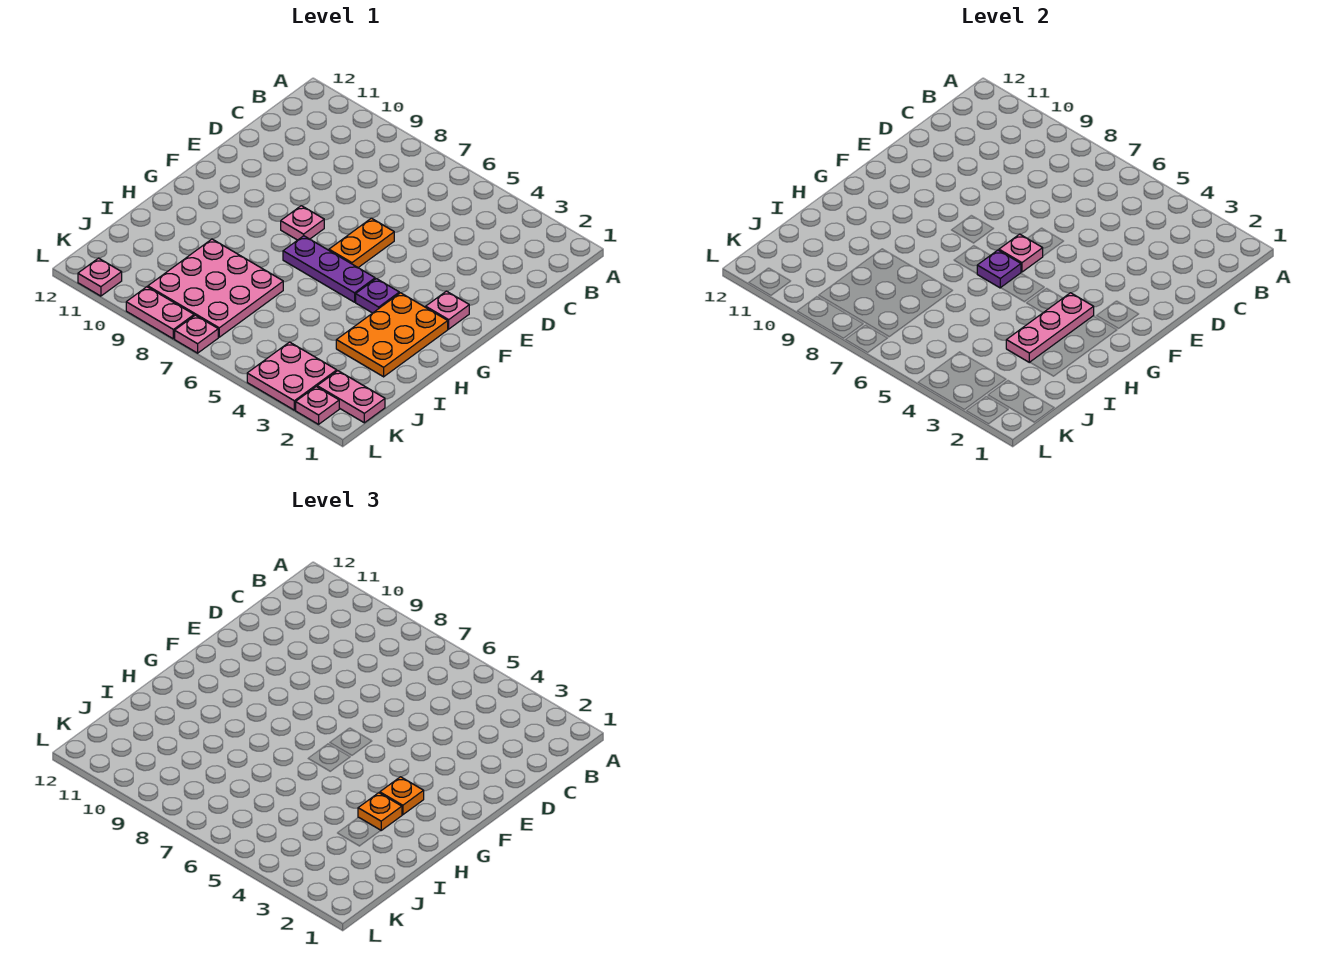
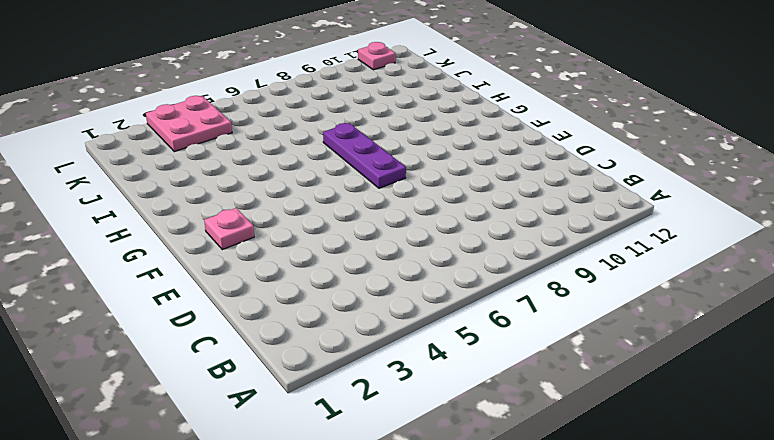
purple plate F7:H7 level 1 -> purple plate G5:G7 level 1
none -> orange plate E6:F6 level 1
none -> pink plate F8 level 1
none -> orange plate G2:I3 level 1

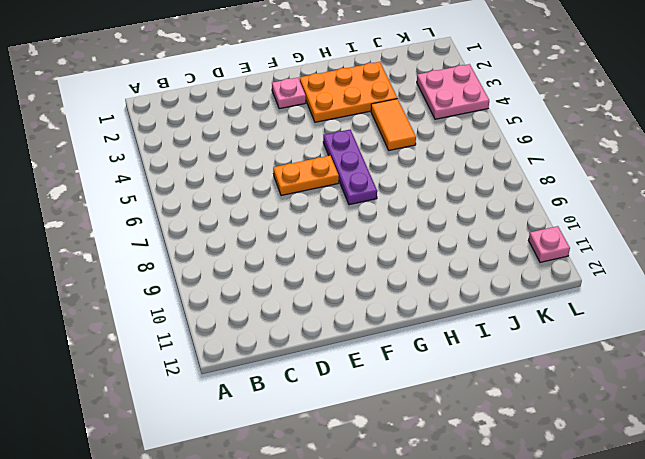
orange tile I4:I5 level 1 -> none
none -> pink plate F8 level 1
none -> purple plate G4 level 1
none -> pink plate I7:K9 level 1

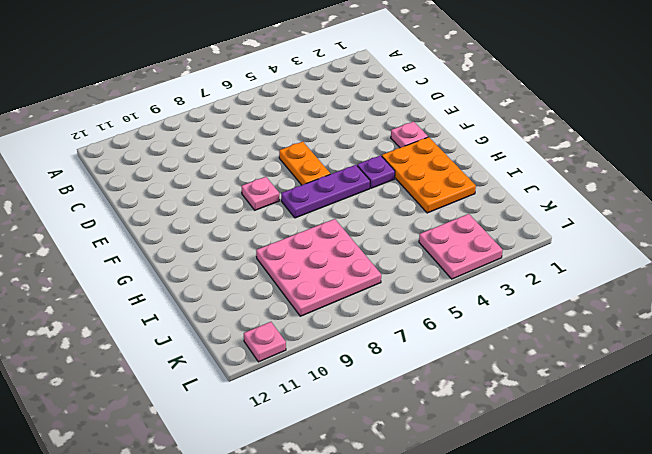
none -> pink plate K1:K2 level 1
none -> pink plate L2 level 1
none -> pink plate L7 level 1

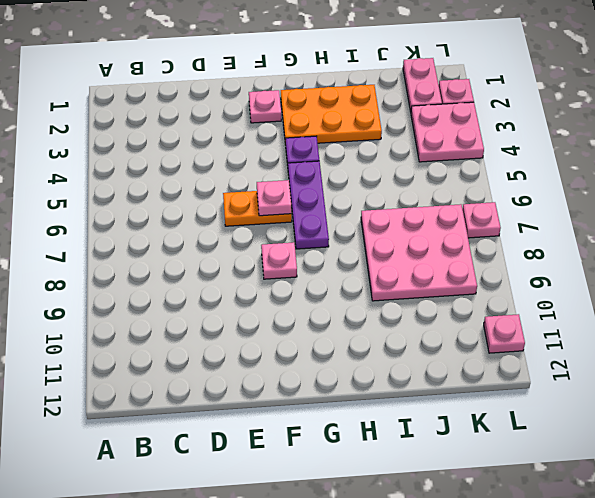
none -> pink plate L8:L9 level 1
none -> pink plate G3:I3 level 2
none -> purple plate G6 level 2

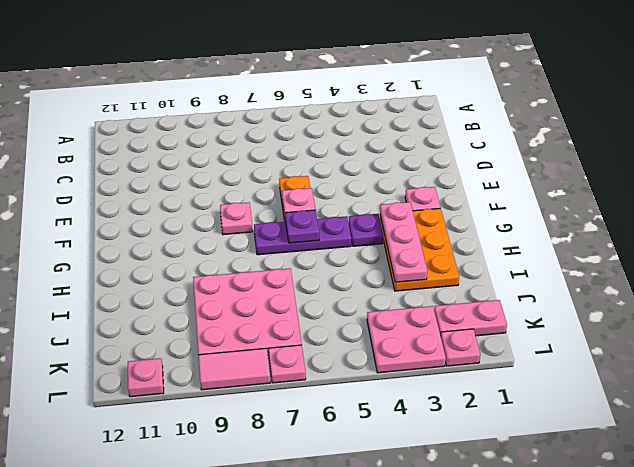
pink tile L8:L9 level 1 -> pink plate L8:L9 level 1
none -> orange plate G3 level 3
none -> orange plate H3 level 3

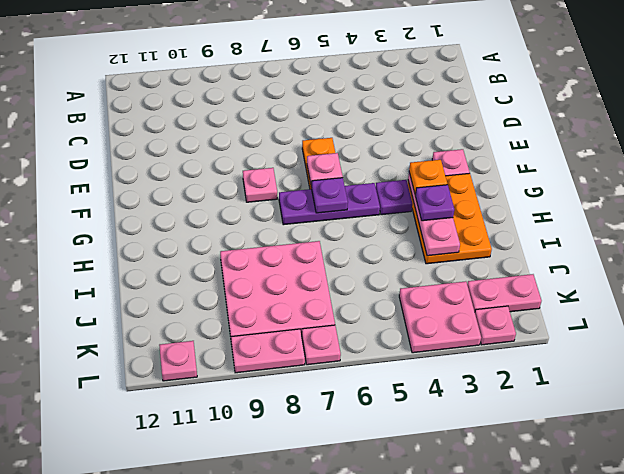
purple plate H3 level 3 -> orange plate H3 level 3

